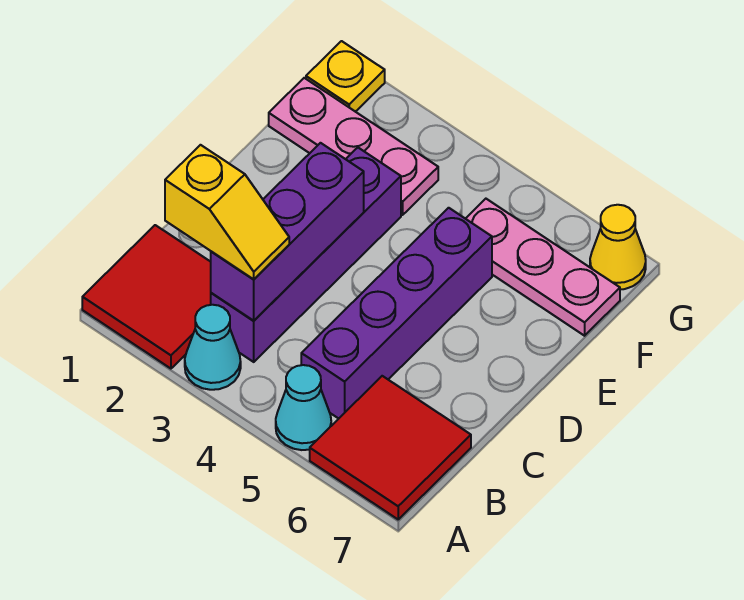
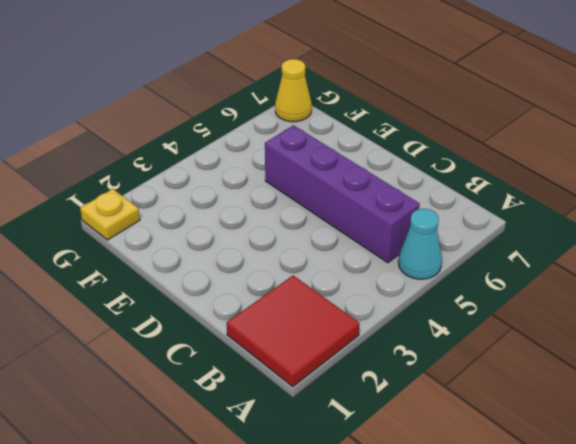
none -> cyan cone A3 level 1
none -> red tile A6:B7 level 1
none -> purple brick B3:E3 level 1

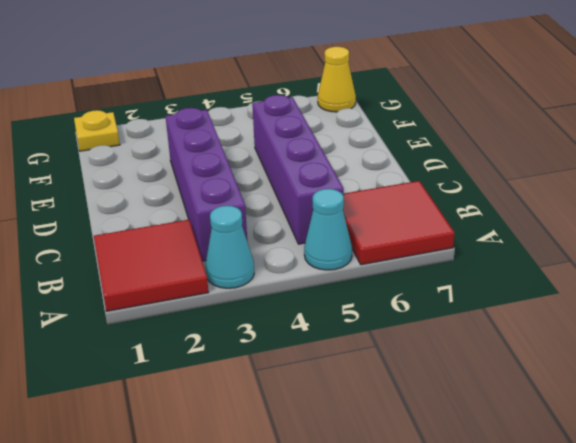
none -> pink plate F1:F3 level 1
none -> pink plate F5:F7 level 1
none -> purple brick B3:D3 level 2

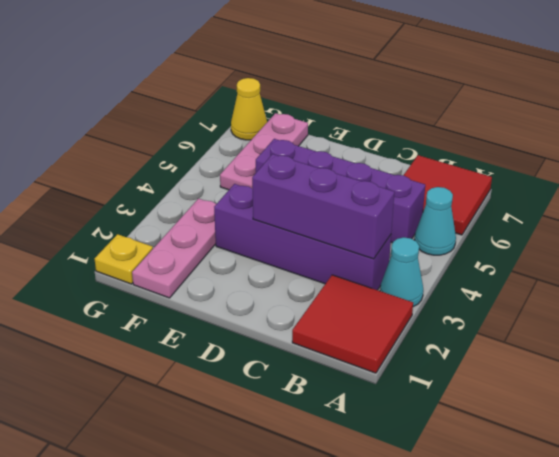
none -> yellow slope B2:B3 level 3 top 2

